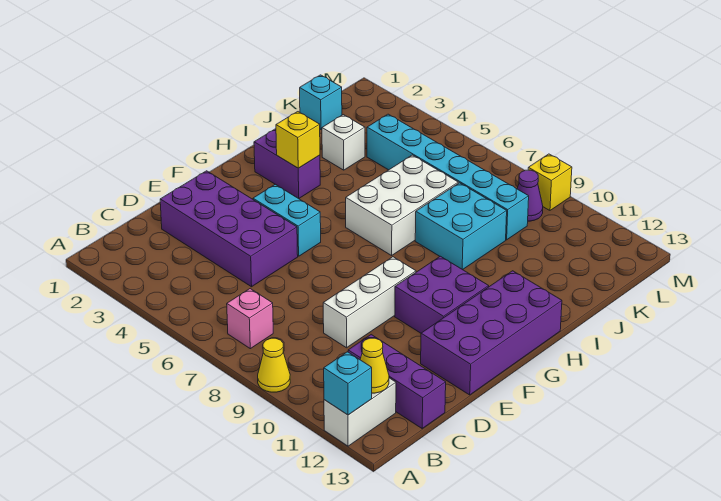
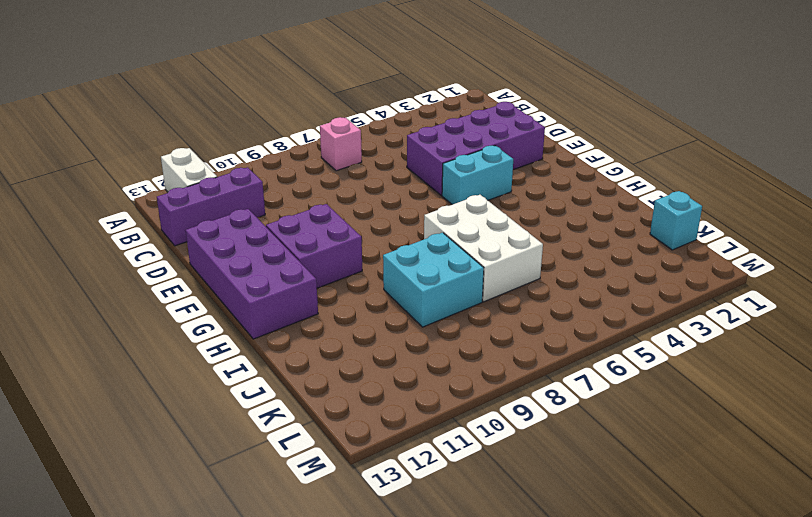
none -> yellow cone A9 level 1
none -> white brick D9:F9 level 1
none -> purple brick H2:H3 level 1

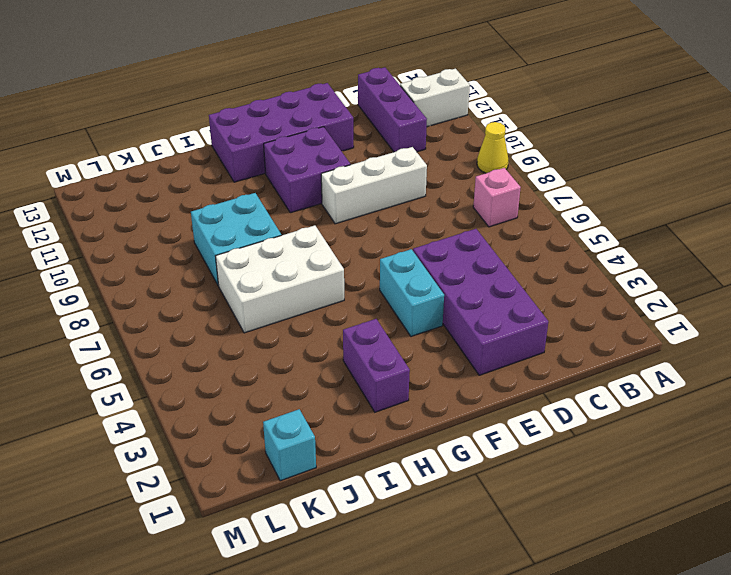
none -> white brick J3 level 1
none -> cyan brick K4:K9 level 1
none -> purple cone L9 level 1

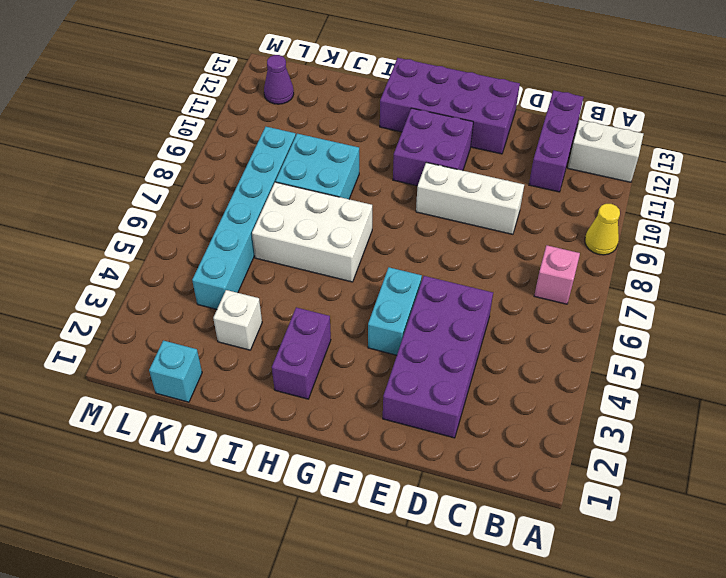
purple cone L12 level 1 -> purple cone L9 level 1
none -> yellow brick M9 level 1
none -> cyan brick A12 level 2
none -> yellow cone B12 level 2

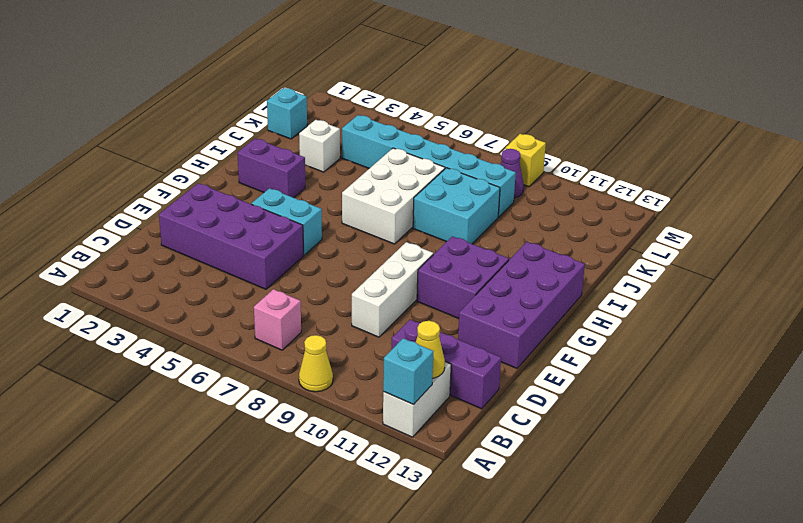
none -> yellow brick H3 level 2

